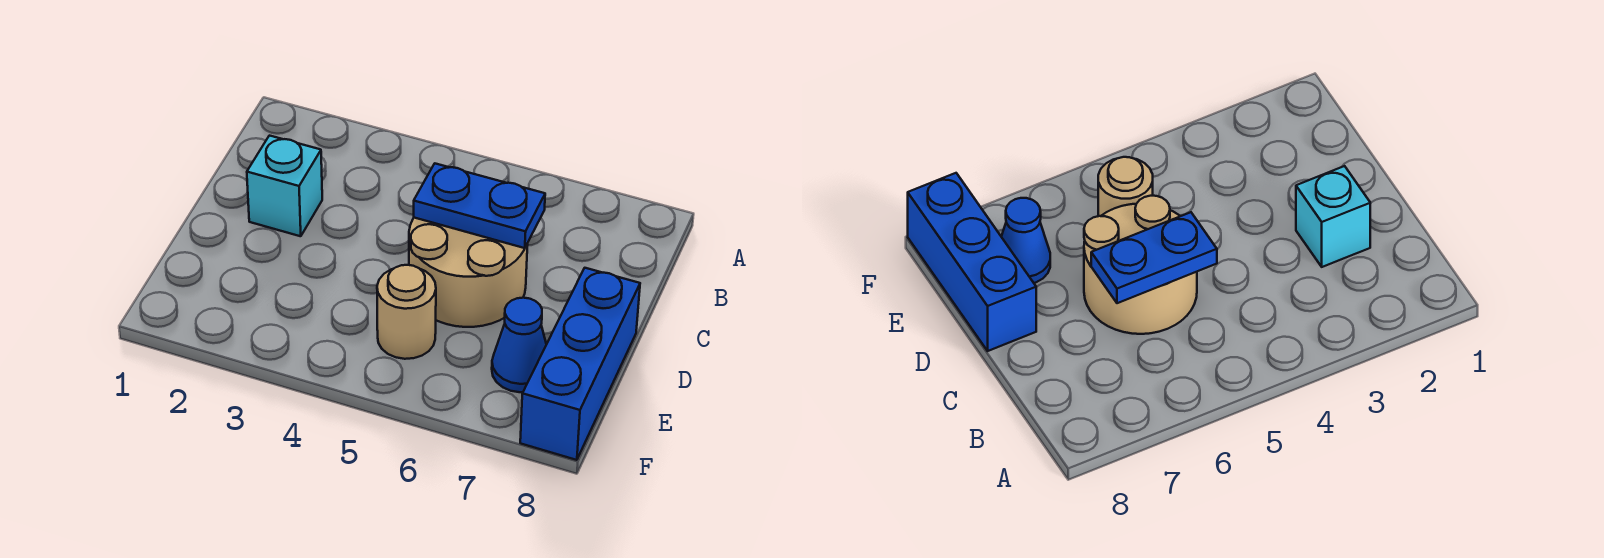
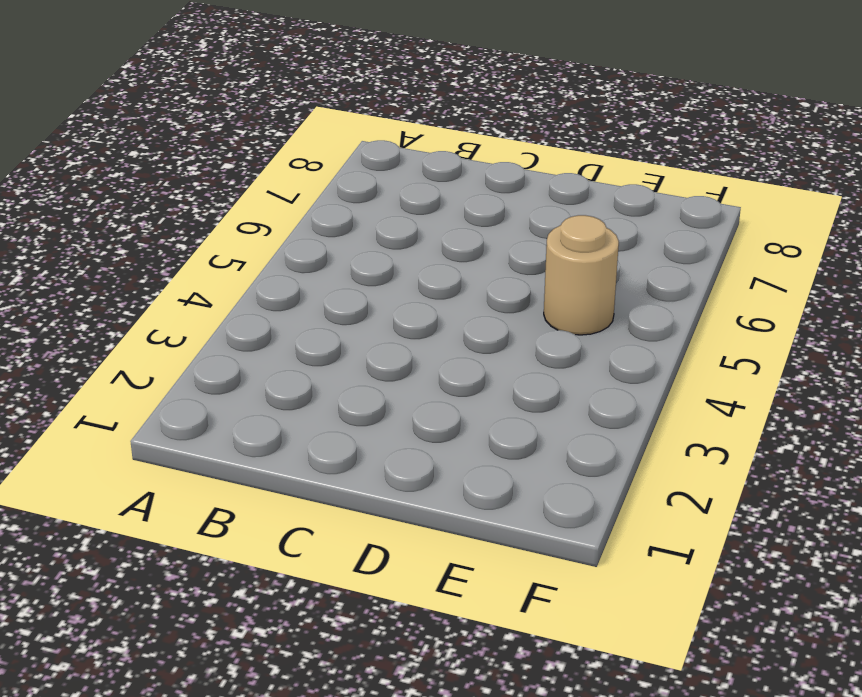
none -> cyan brick C2 level 1
none -> tan round brick C5:D6 level 1

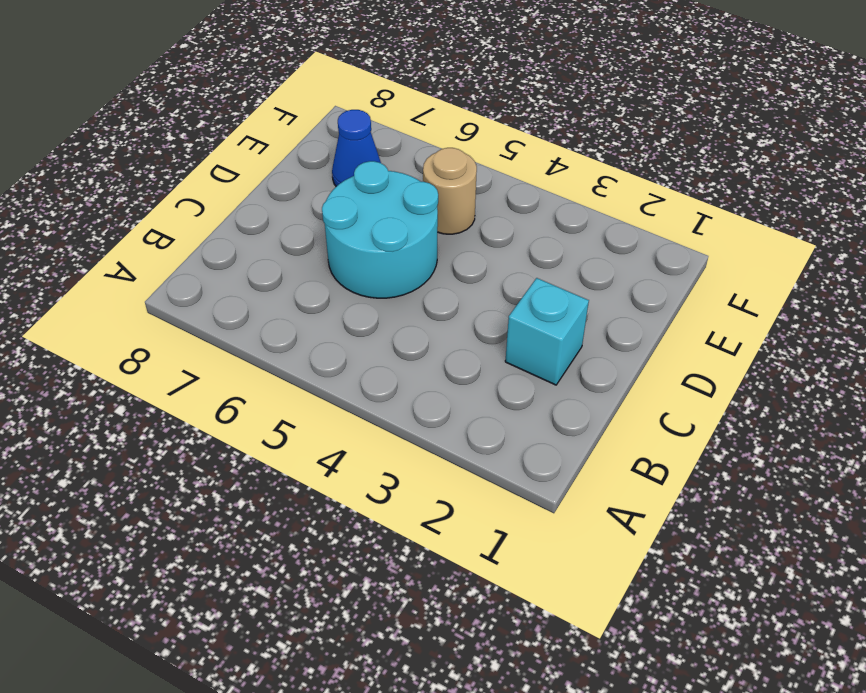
cyan round brick C5:D6 level 1 -> tan round brick C5:D6 level 1
none -> blue brick D8:F8 level 1
none -> blue plate C5:C6 level 2

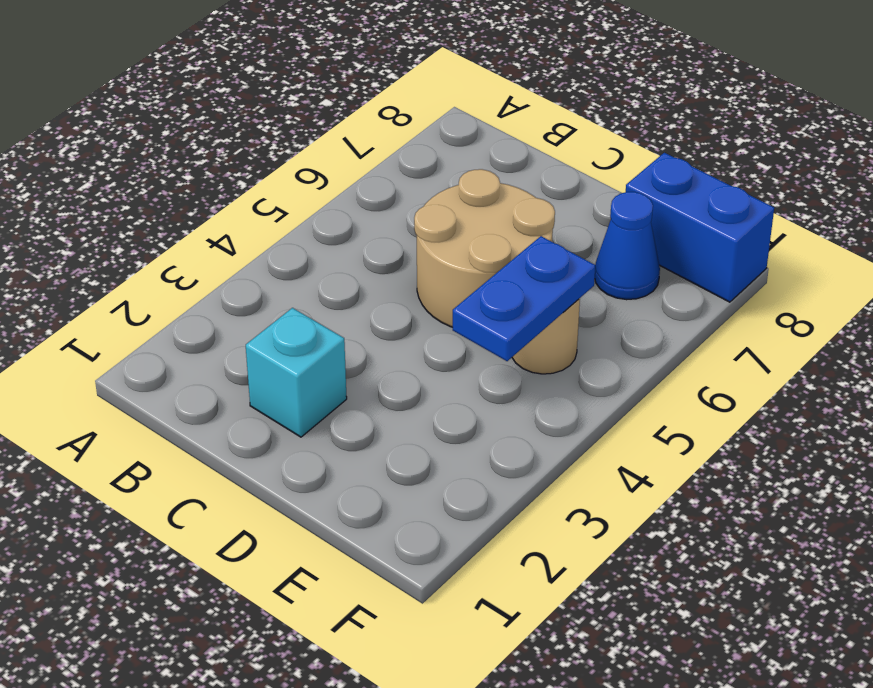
blue plate E4:E5 level 2 -> blue plate C5:C6 level 2
blue brick E8:F8 level 1 -> blue brick D8:F8 level 1

